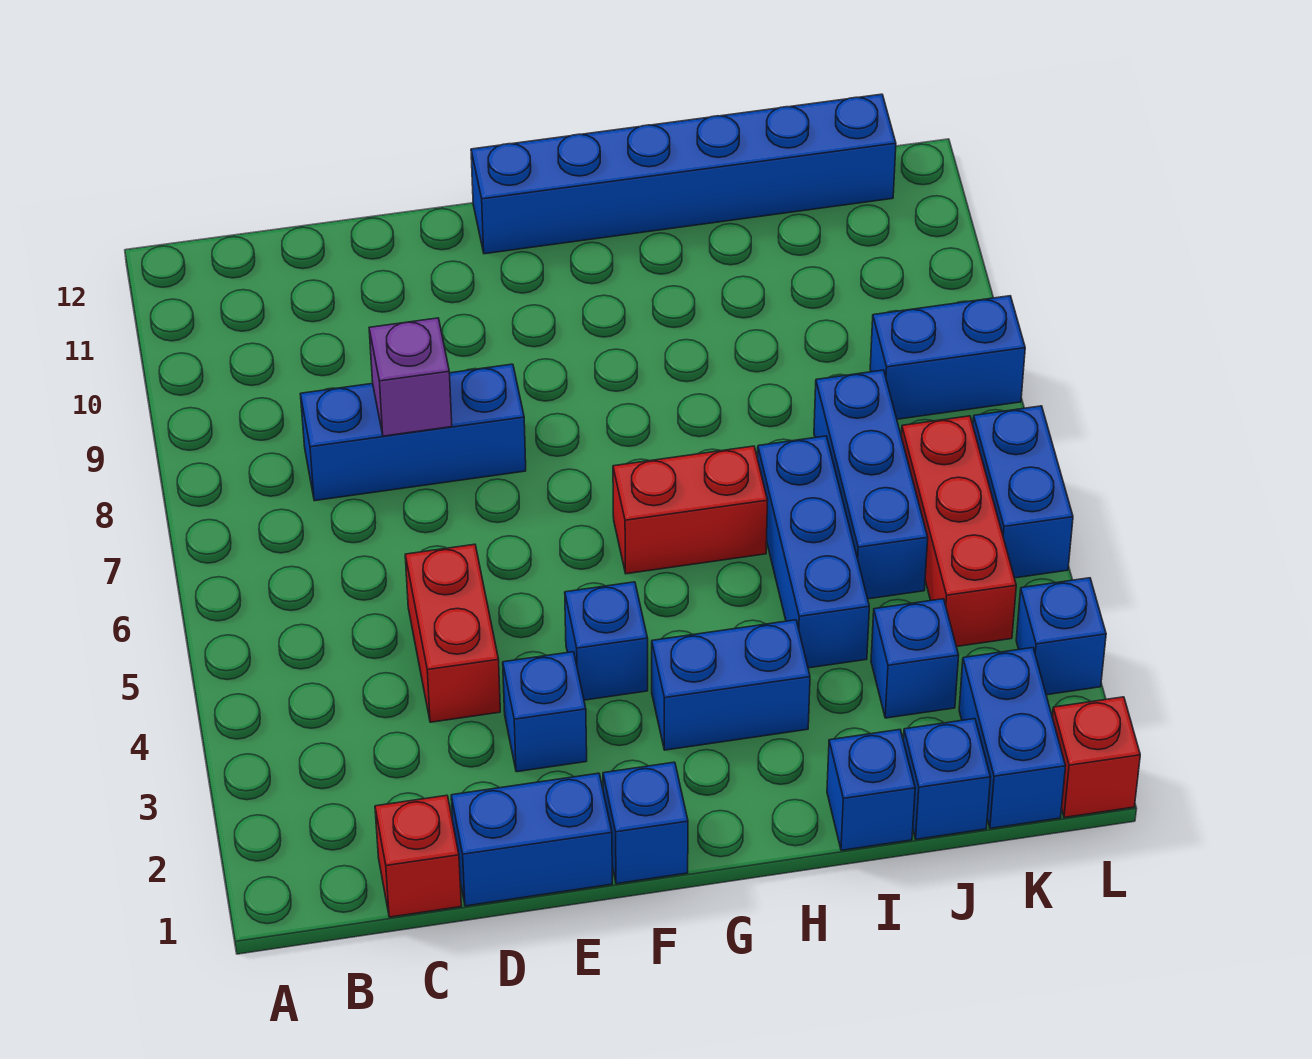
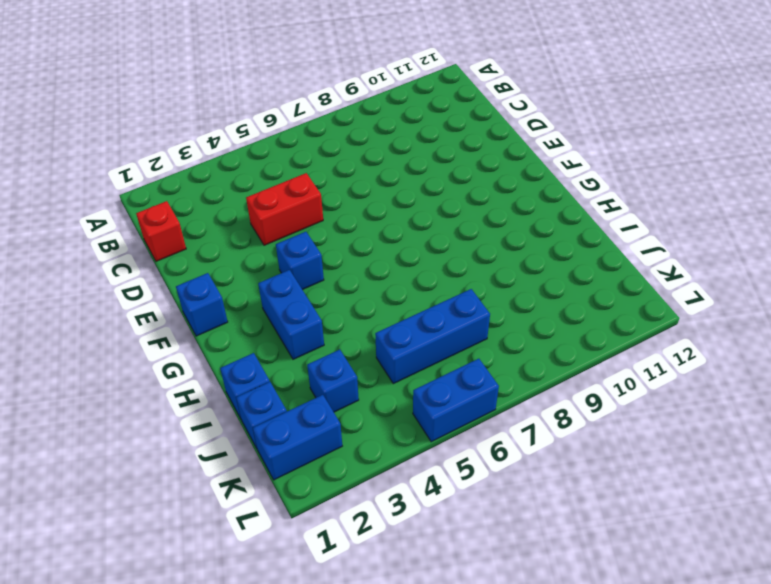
none -> blue brick C8:E8 level 1
none -> blue brick D1:E1 level 1
none -> blue brick E3 level 1

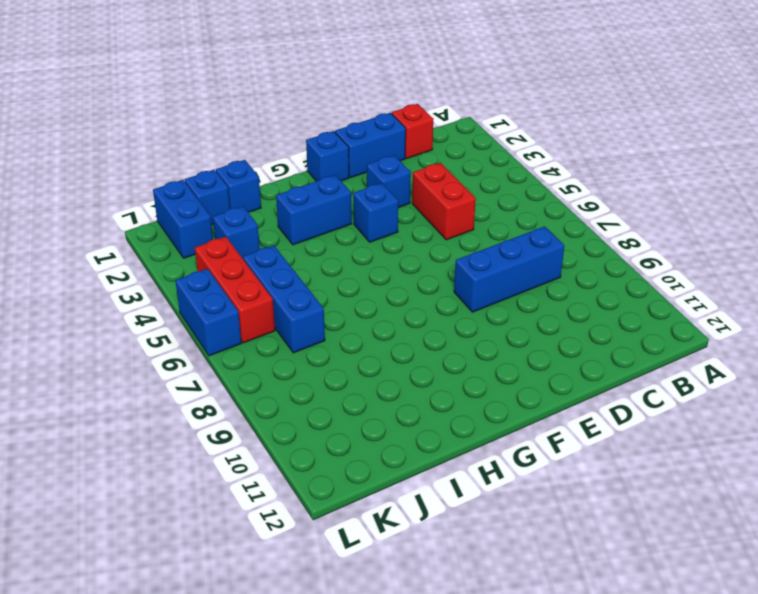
none -> blue brick F12:K12 level 1
none -> red brick G6:H6 level 1
none -> blue brick I4:I6 level 1

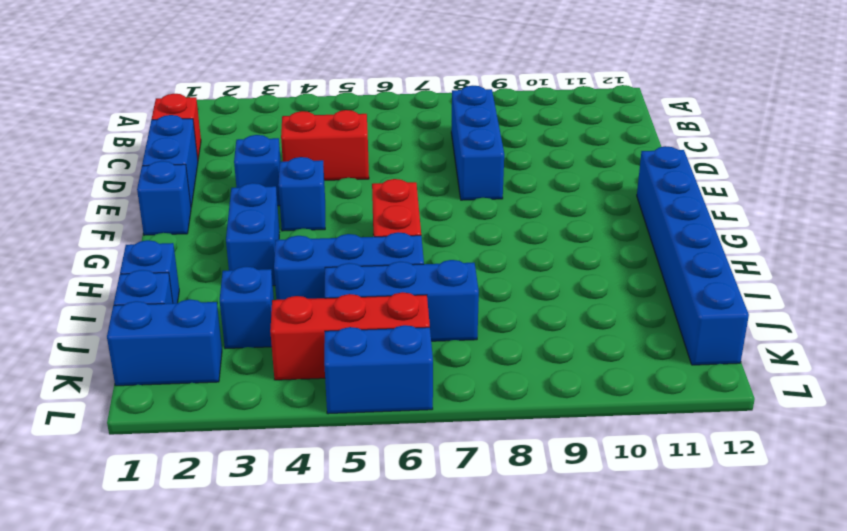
none -> blue brick K8:L8 level 1
none -> red brick L1 level 1
none -> blue brick L3 level 1

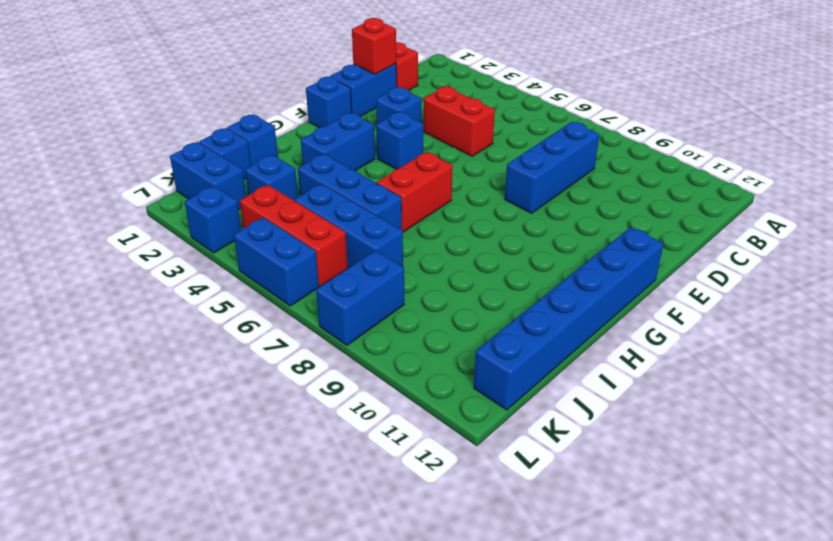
red brick D1 level 2 -> red brick L1 level 1
none -> purple brick D8 level 2

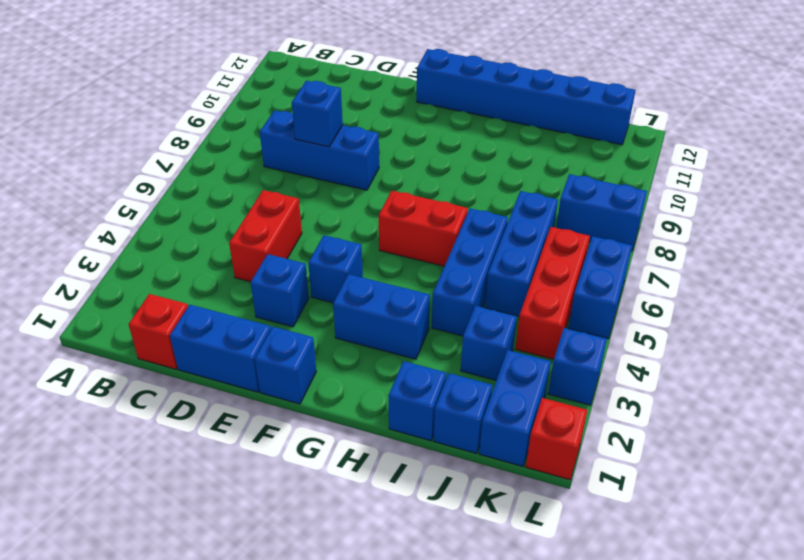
blue brick D8 level 2 -> purple brick D8 level 2

